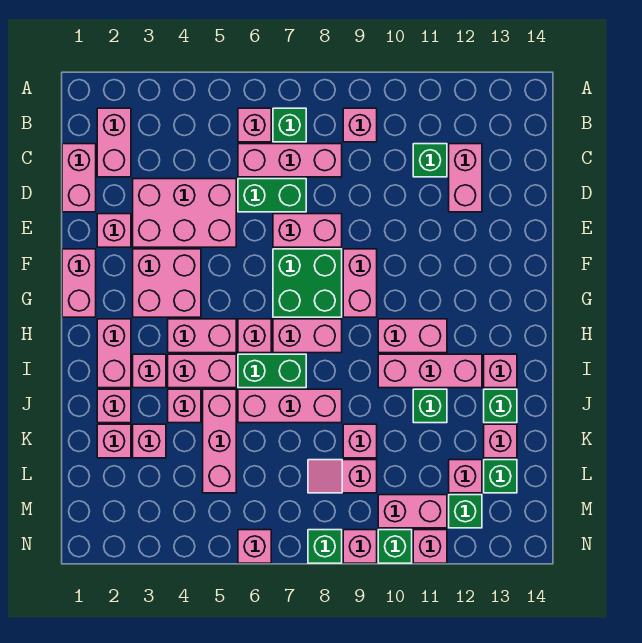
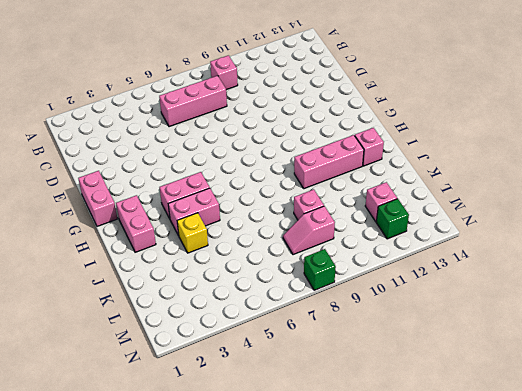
yellow brick J4 level 1 -> pink brick J4 level 1
none -> pink brick B2:C2 level 1
none -> pink brick B6 level 1
none -> green brick B7 level 1
none -> pink brick C1:D1 level 1

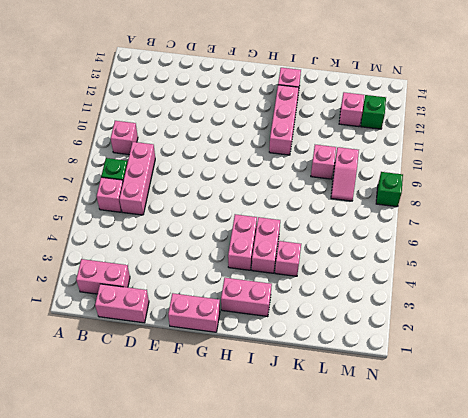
none -> green brick C11 level 1
none -> pink brick C12:D12 level 1
none -> pink brick D3:E5 level 1
none -> green brick D6:D7 level 1

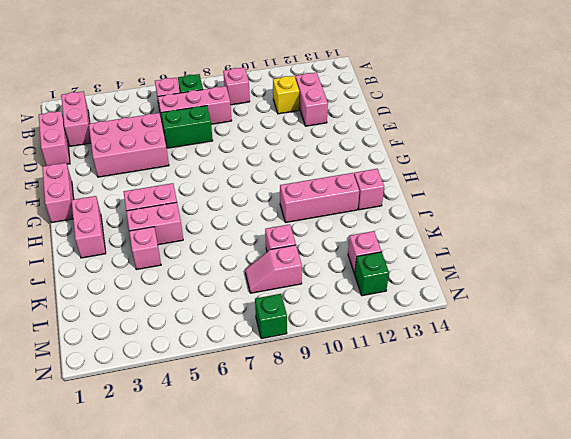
yellow brick C11 level 1 -> green brick C11 level 1
none -> pink brick E2 level 1
none -> pink brick E7:E8 level 1
none -> pink brick F3:G4 level 1
none -> green brick F7:G8 level 1

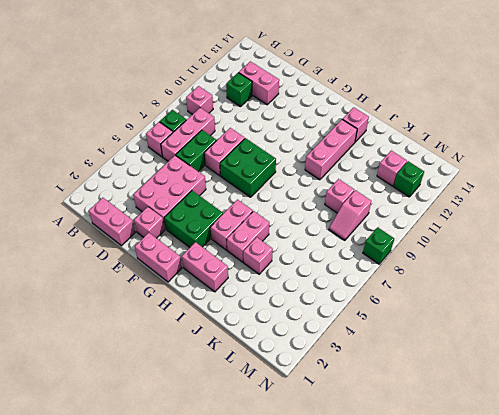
green brick F3:G4 level 1 -> pink brick F3:G4 level 1
none -> pink brick B2:C2 level 1
none -> pink brick F9:G9 level 1
none -> pink brick H6 level 1
none -> pink brick H7:H8 level 1

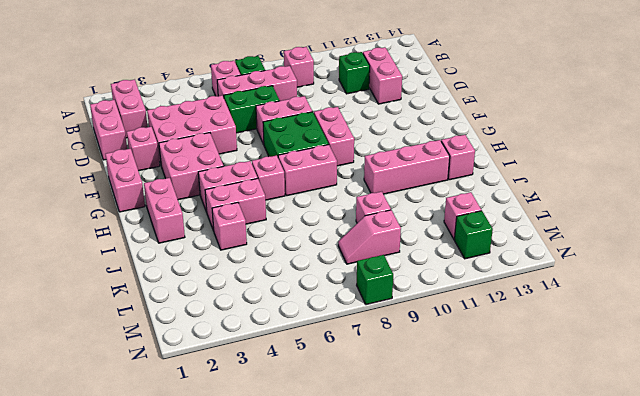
none -> pink brick H10:H11 level 1
none -> pink brick I3 level 1
none -> green brick I6:I7 level 1
none -> pink brick J2 level 1

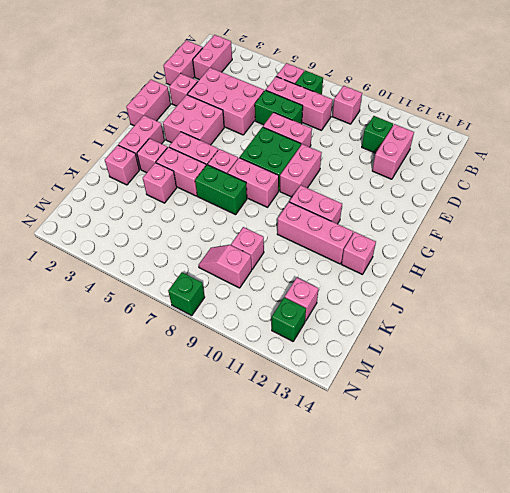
none -> pink brick J5:L5 level 1
none -> pink brick J6:J8 level 1
none -> green brick J11 level 1
none -> green brick J13 level 1

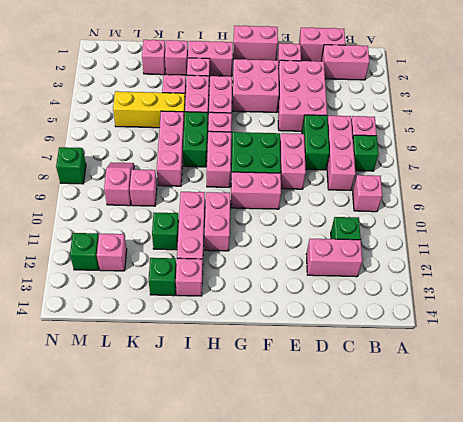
yellow brick J5:L5 level 1 -> pink brick J5:L5 level 1
none -> pink brick K3 level 1
none -> pink brick K13 level 1
none -> green brick L13 level 1
none -> pink brick M10:M11 level 1

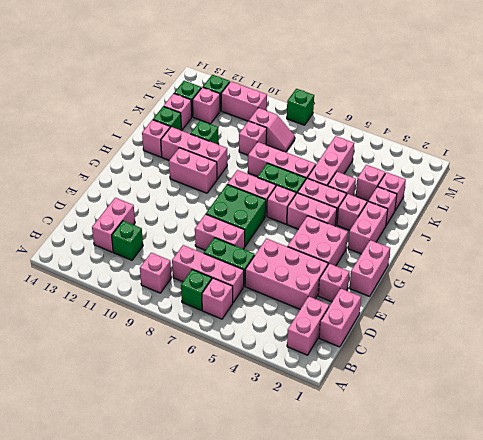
none -> pink brick F9:G9 level 1
none -> pink brick N6 level 1
none -> pink brick N9 level 1
none -> green brick N10 level 1

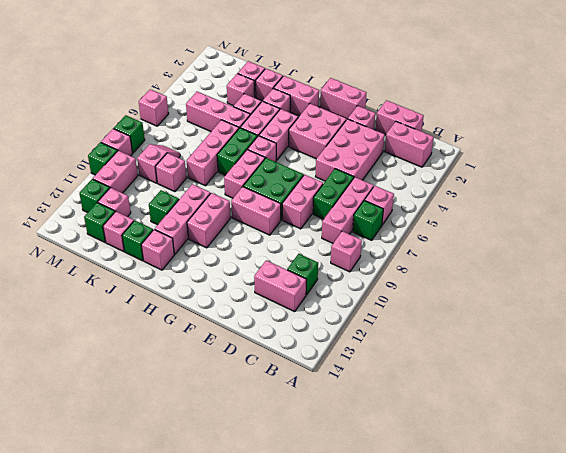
none -> pink brick N11 level 1

